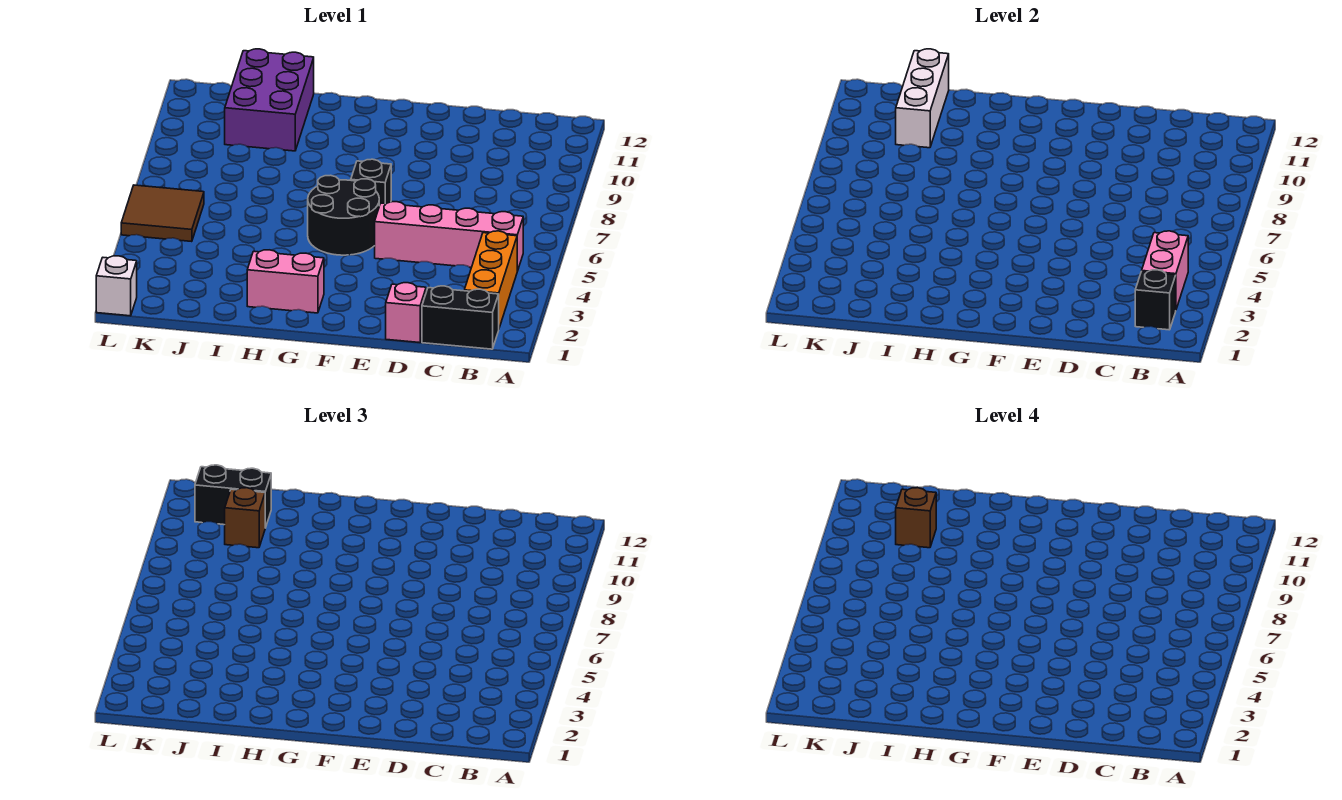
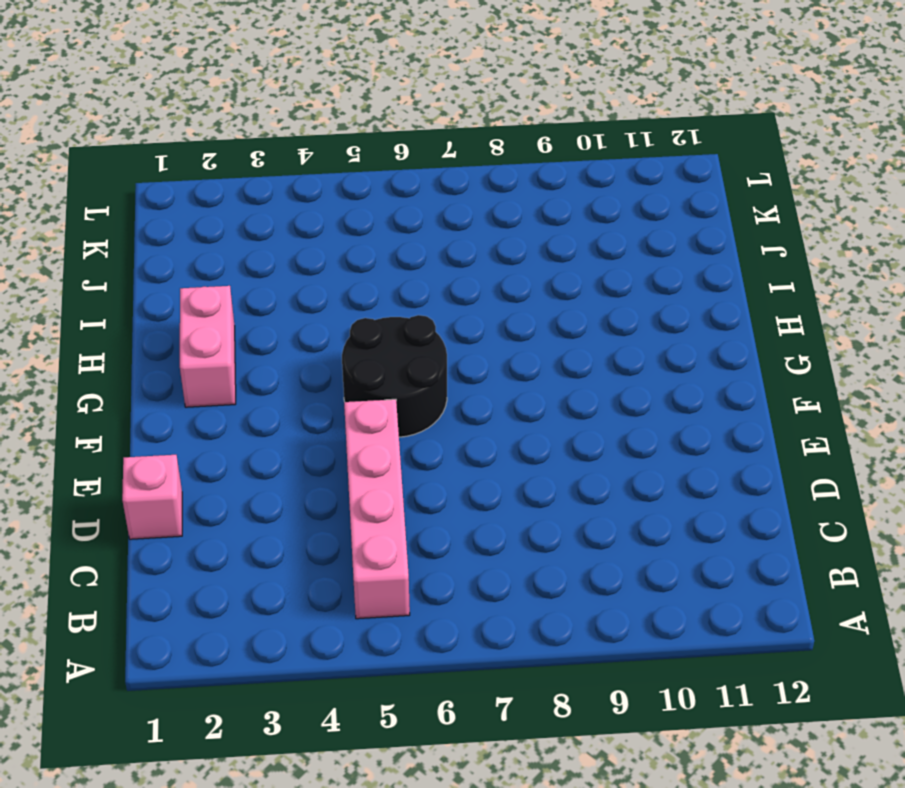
none -> black brick B1:C1 level 1
none -> orange brick B2:B4 level 1
none -> black brick F7 level 1

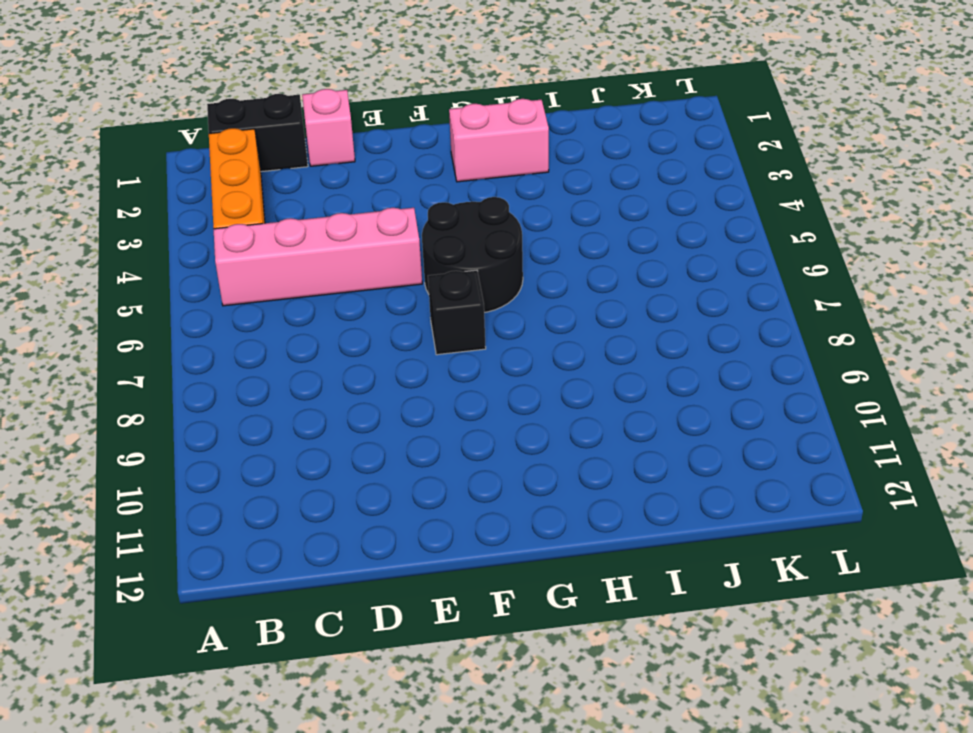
none -> purple brick I10:J12 level 1
none -> brown tile K5:L6 level 1
none -> white brick L1 level 1

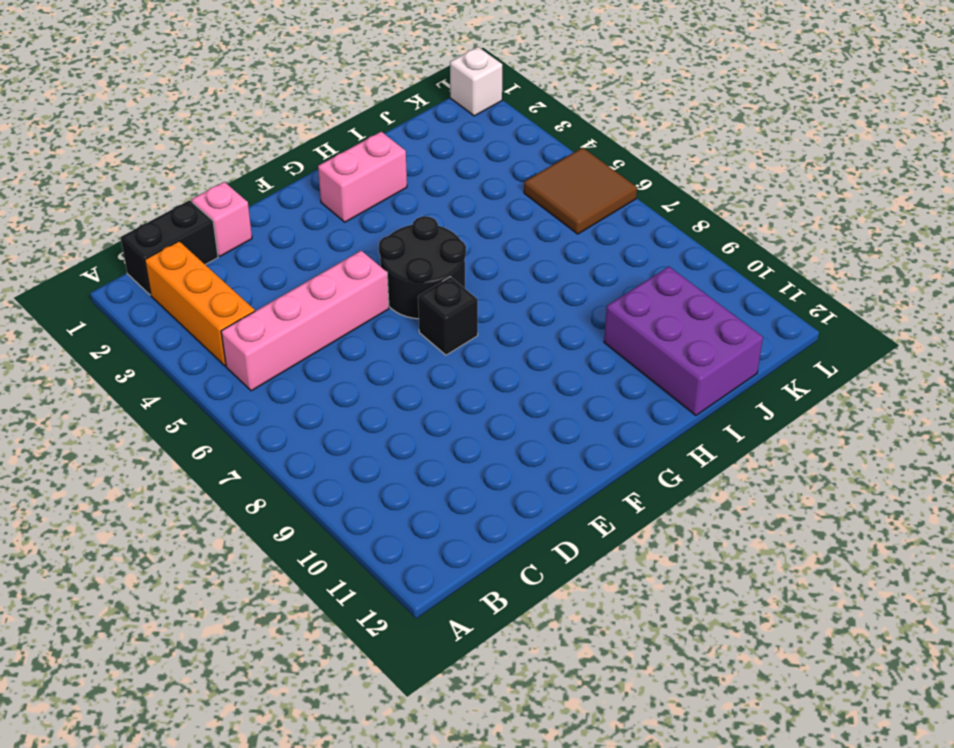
none -> black brick B2 level 2
none -> pink brick B3:B4 level 2
none -> white brick J10:J12 level 2

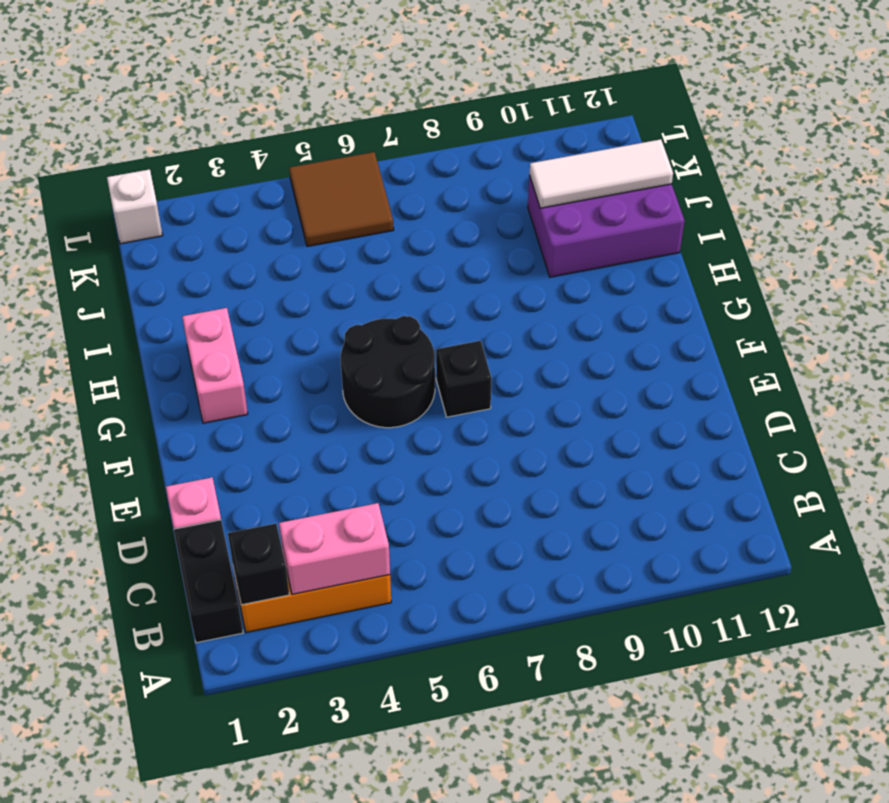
white tile J10:J12 level 2 -> white brick J10:J12 level 2
none -> pink brick B5:E5 level 1
none -> brown brick J10 level 3
none -> black brick J11:K11 level 3

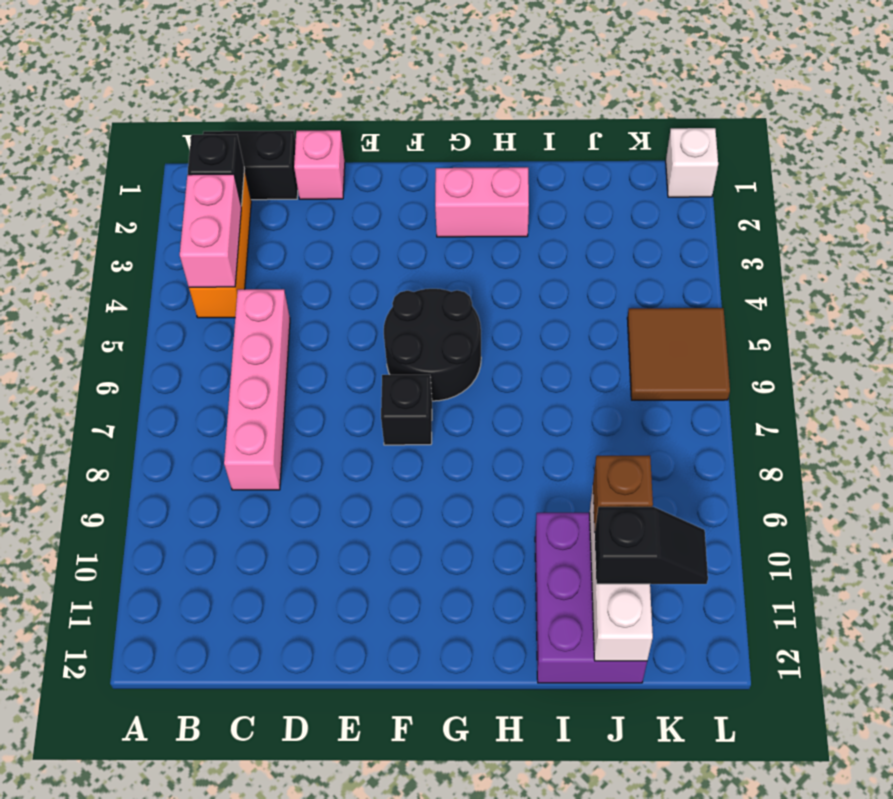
pink brick C5:C8 level 1 -> pink brick B5:E5 level 1
black slope J11:K11 level 3 top J -> black brick J11:K11 level 3
none -> brown brick J10 level 4

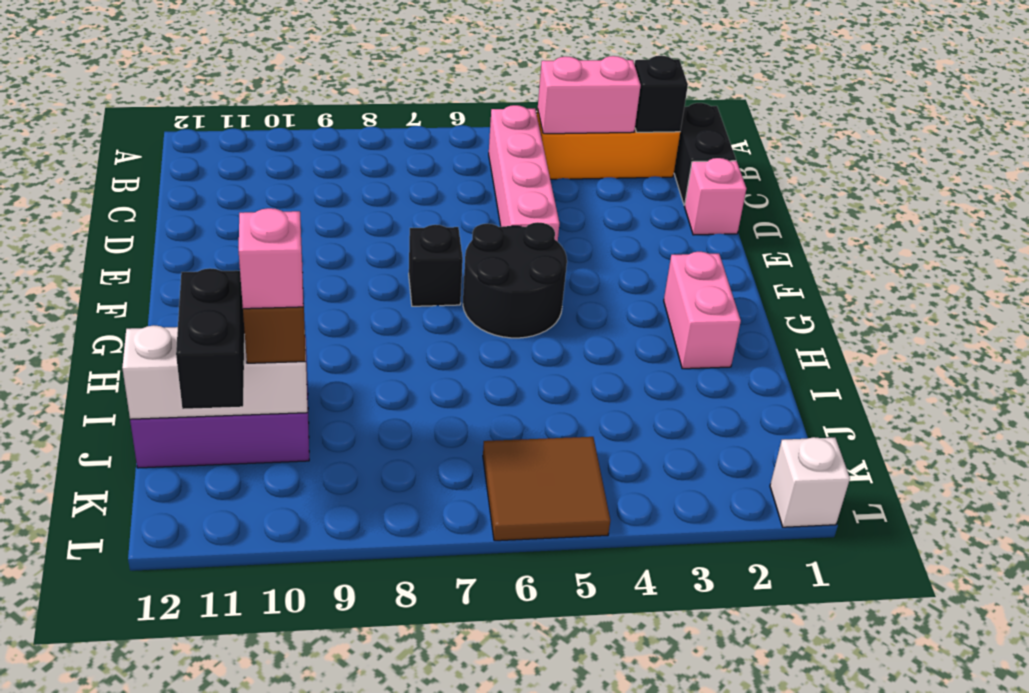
pink brick J10 level 4 -> brown brick J10 level 4

